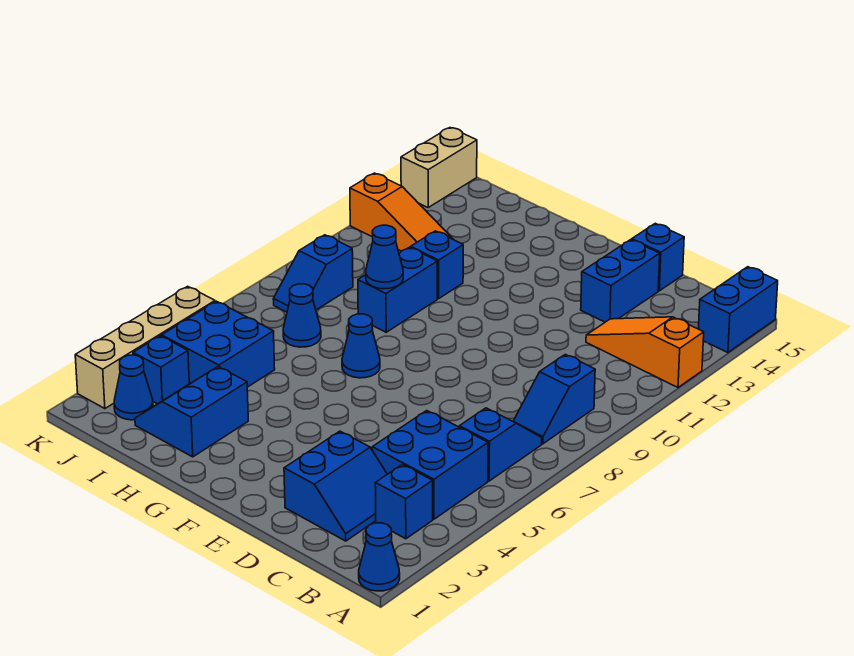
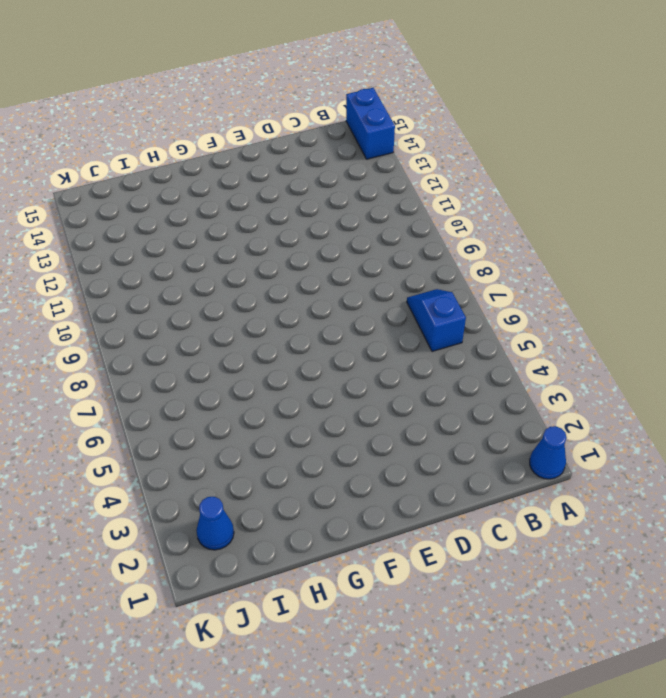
none -> orange slope A12:C12 level 1 top A
none -> blue brick B3 level 1
none -> blue brick B4:C5 level 1

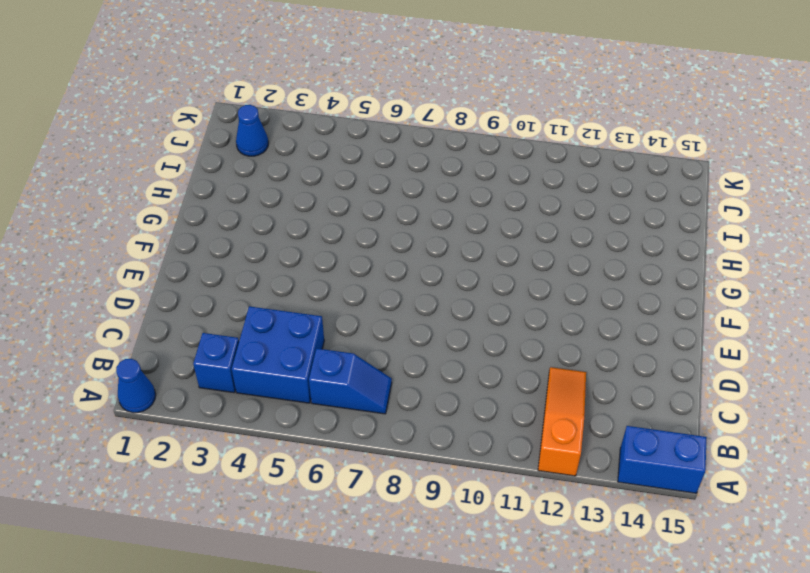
none -> blue slope B8:B9 level 1 top 9
none -> blue slope C2:D3 level 1 top D
none -> blue brick D13:D14 level 1

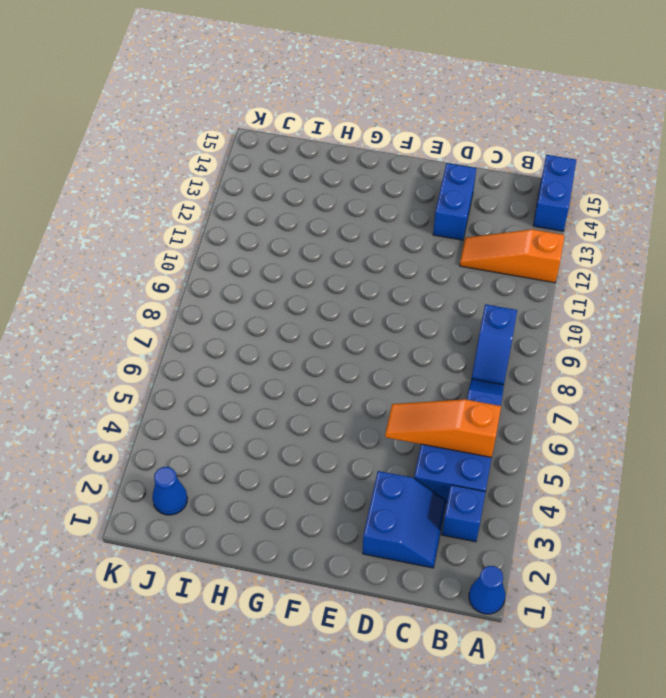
orange slope B5:D5 level 2 top B -> orange slope I12:K12 level 1 top K
none -> blue brick D15 level 1
none -> blue cone G7 level 1
none -> blue slope H2:I3 level 1 top H

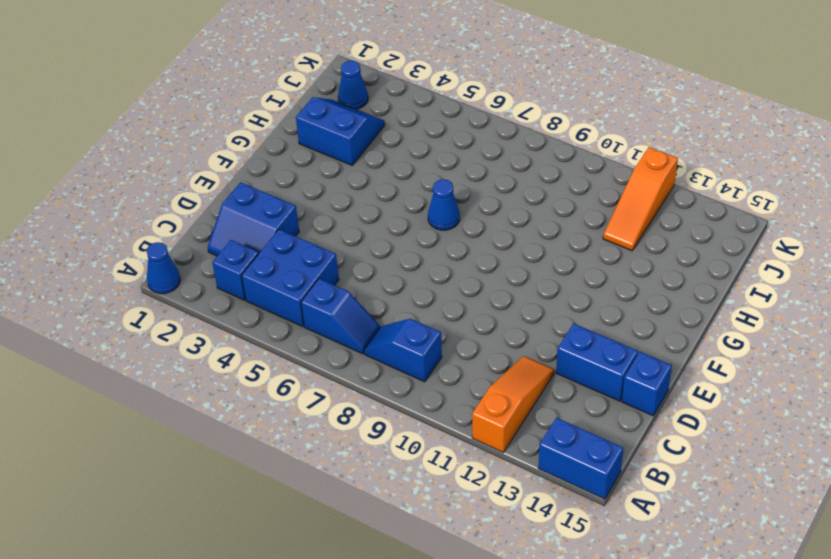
none -> blue brick H9:H10 level 1
none -> blue brick H11 level 1
none -> blue brick I4:J5 level 1

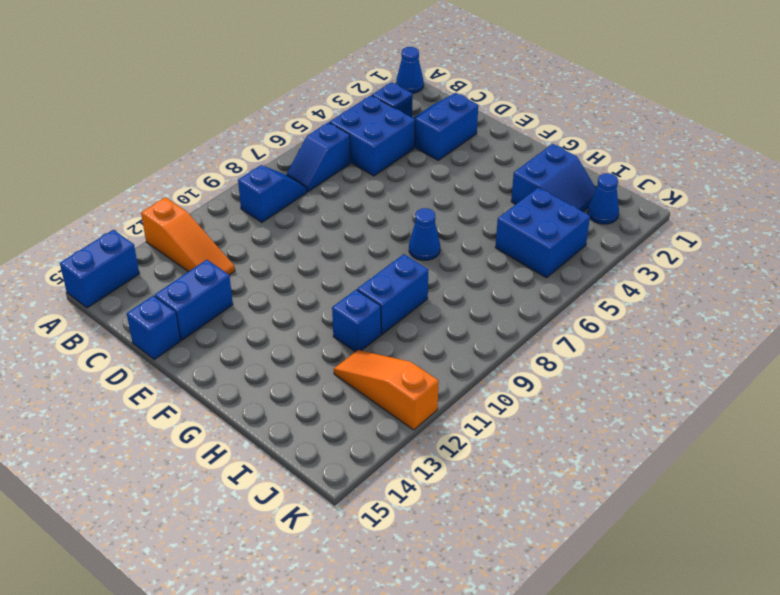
none -> blue cone I7 level 1
none -> blue brick J3 level 1
none -> blue slope J8:J9 level 1 top 9

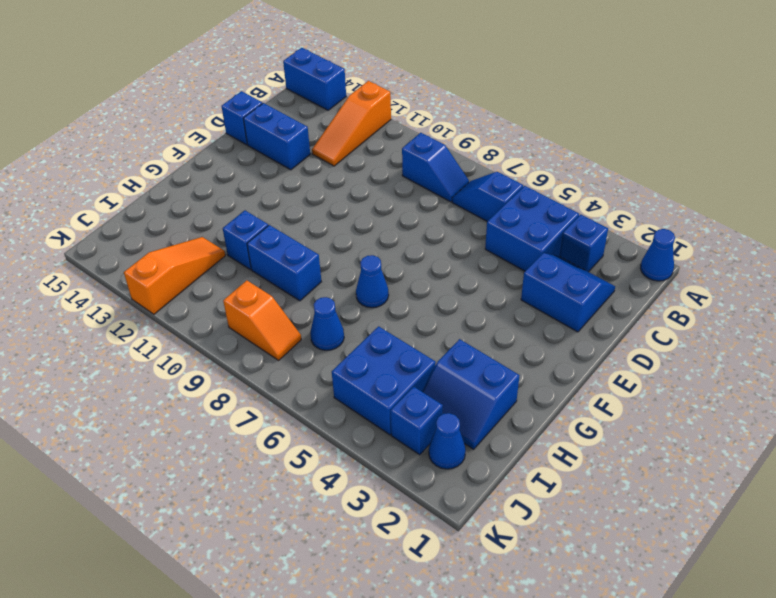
orange slope J8:J9 level 1 top 9 -> blue slope J8:J9 level 1 top 9
none -> tan brick K2:K5 level 1
none -> tan brick K14:K15 level 1
none -> blue cone H9 level 2

